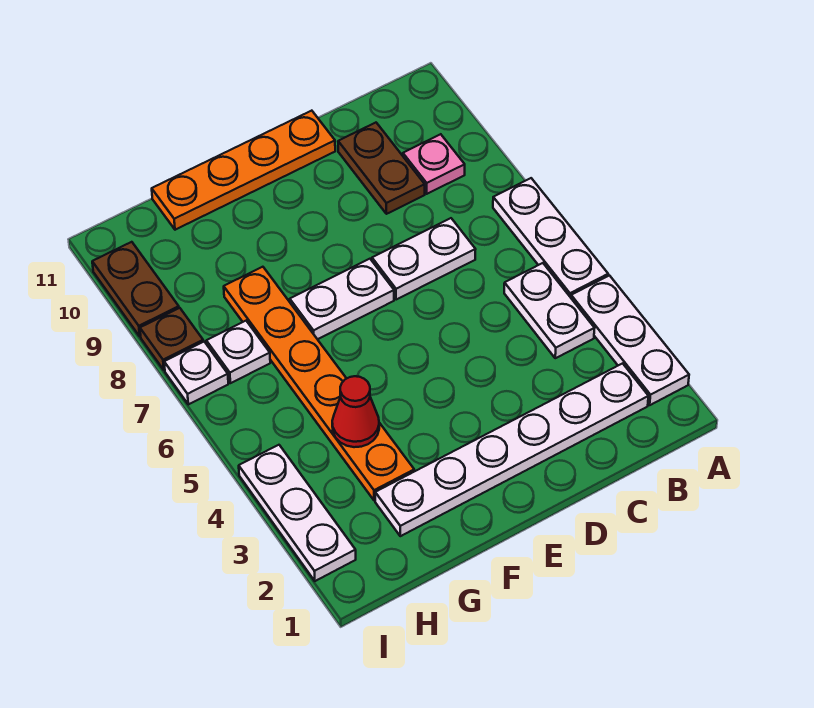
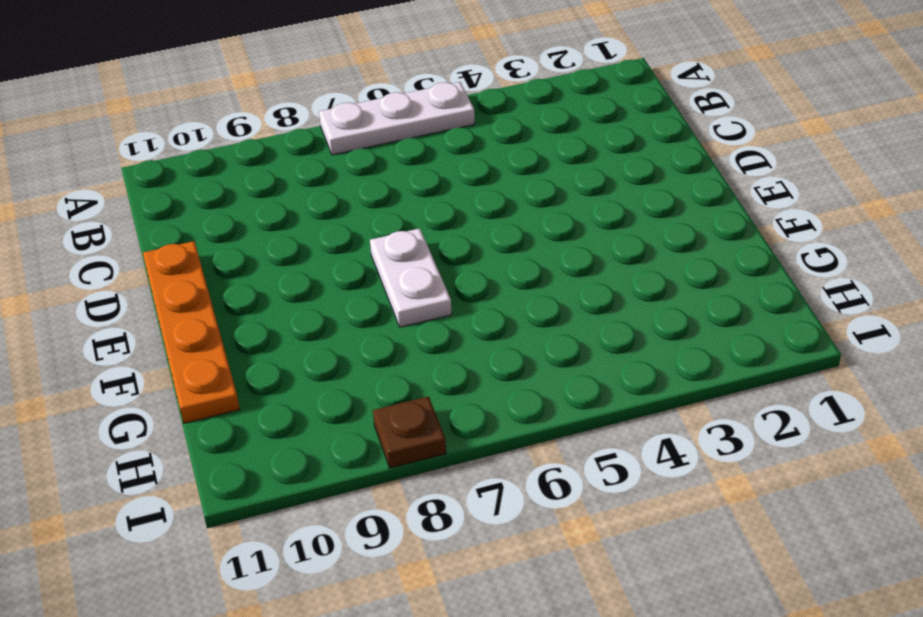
none -> white plate A2:A4 level 1
none -> white plate B2:G2 level 1
none -> white plate B4:B5 level 1

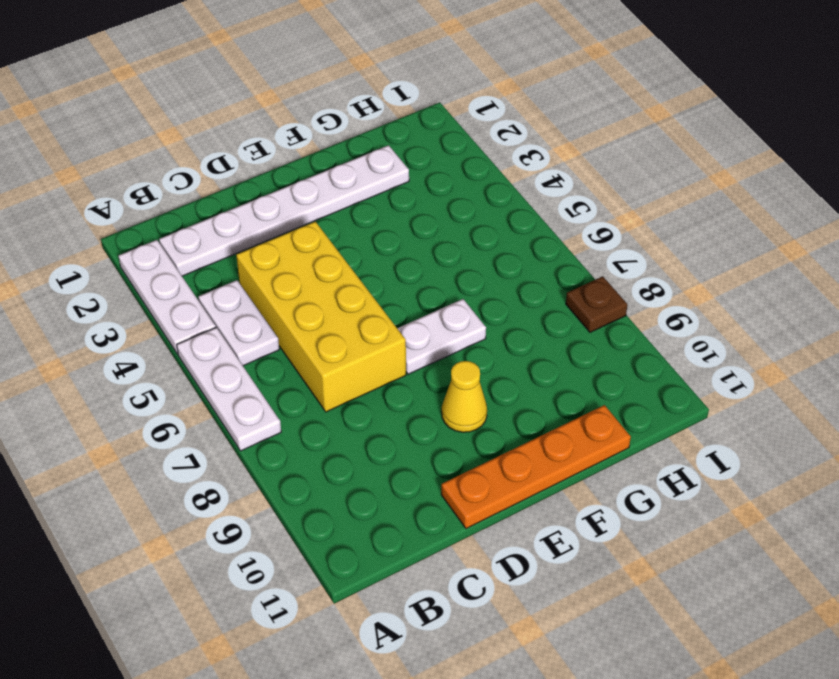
yellow brick C4:D7 level 1 -> white plate C7:D7 level 1
yellow cone E9 level 1 -> none
none -> pink plate B9 level 1
none -> brown plate C9:C10 level 1
none -> orange plate G3:G8 level 1

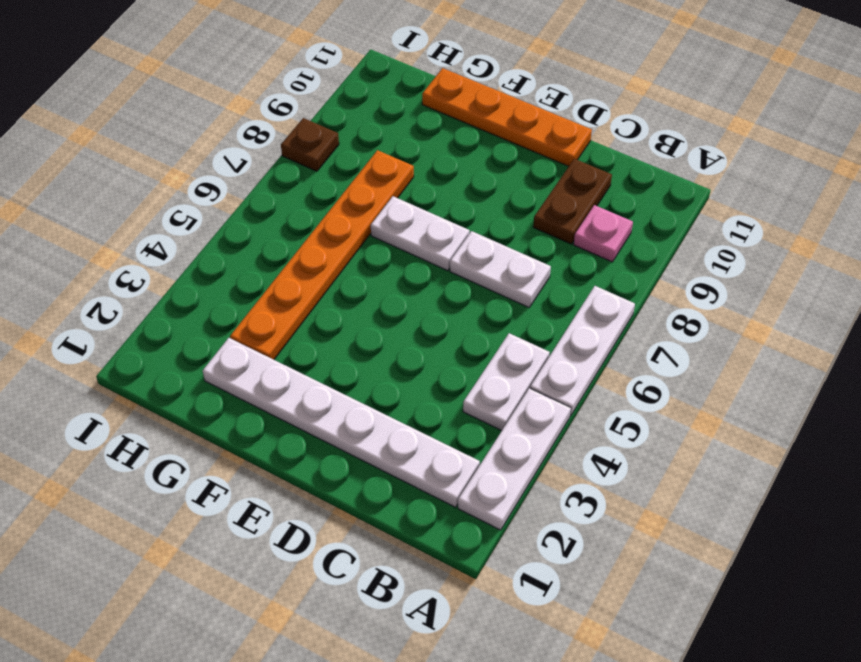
none -> white plate H7 level 1
none -> white plate I2:I4 level 1
none -> white plate I7 level 1

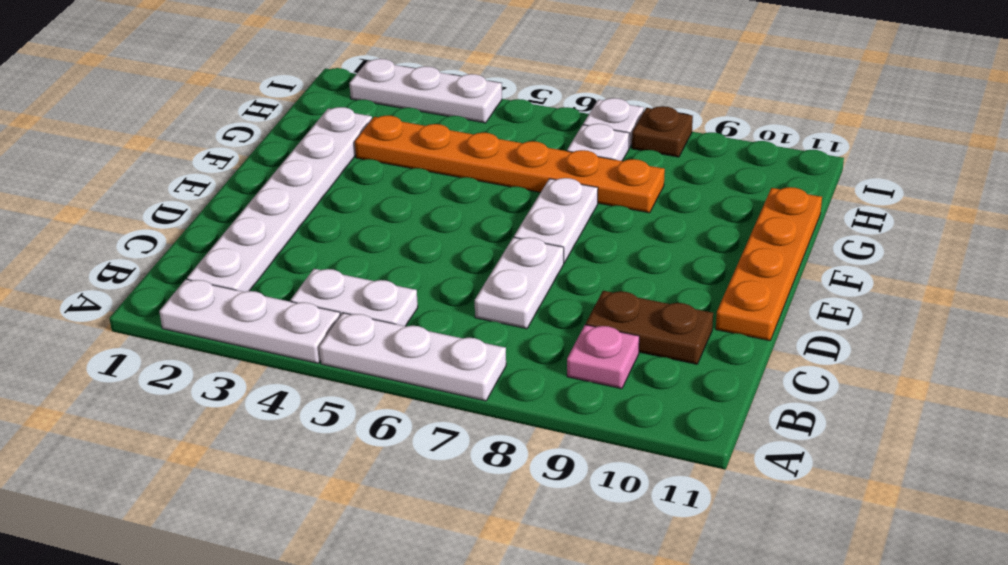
none -> brown plate I9:I10 level 1
none -> red cone G4 level 2

